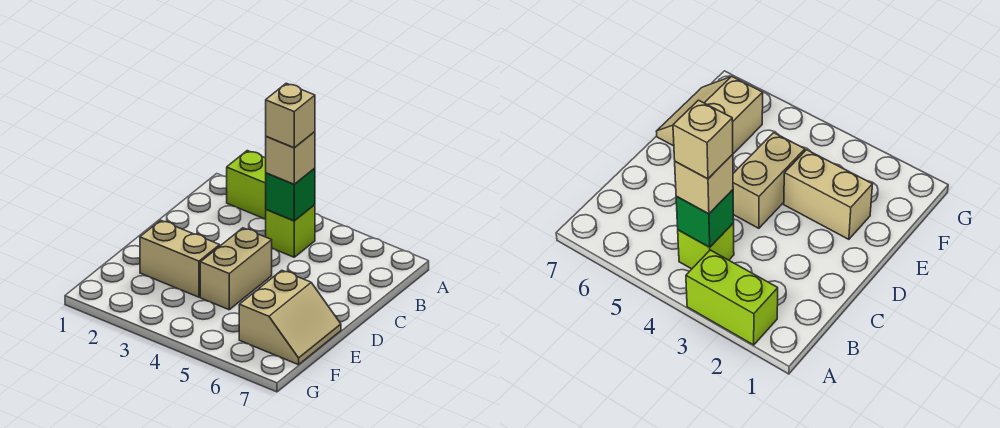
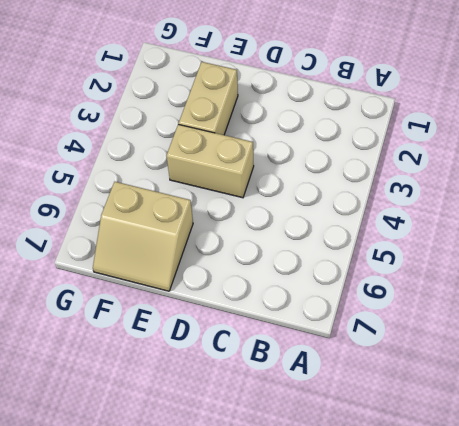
none -> lime brick A2:A3 level 1
none -> lime brick B4 level 1

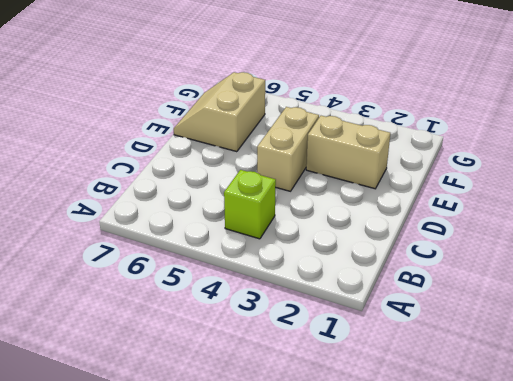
none -> lime brick A2:A3 level 1
none -> green brick B4 level 2

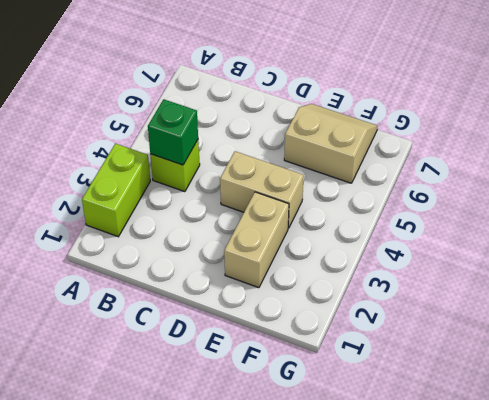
none -> tan brick B4 level 3
none -> tan brick B4 level 4

